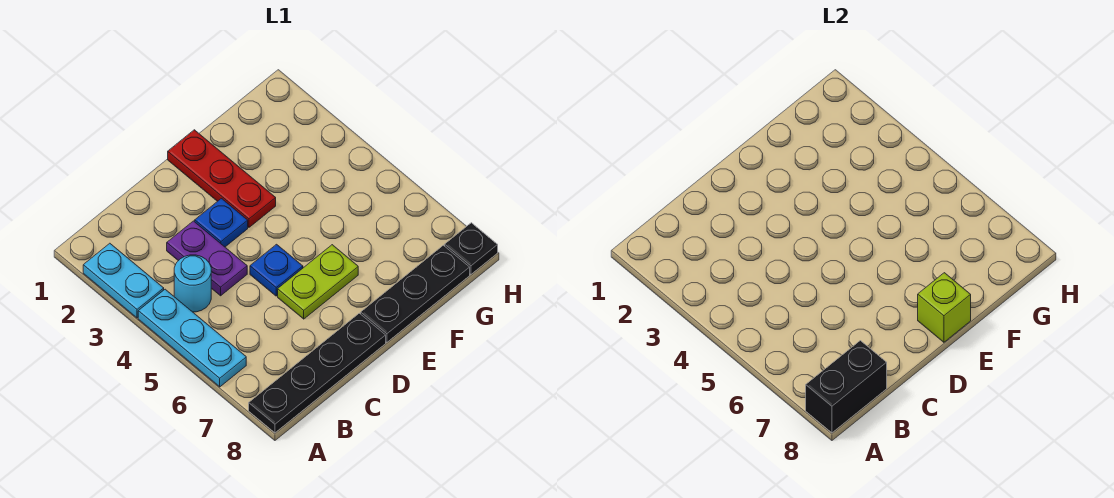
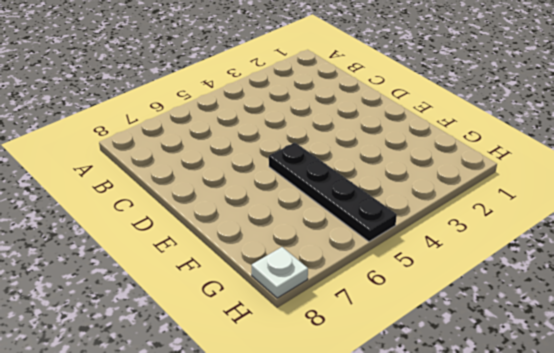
black plate E5:H5 level 1 -> black plate A8:D8 level 1
white plate H8 level 1 -> black plate H8 level 1
none -> cyan plate A2:A3 level 1
none -> cyan plate A4:A6 level 1
none -> cyan round brick B4 level 1

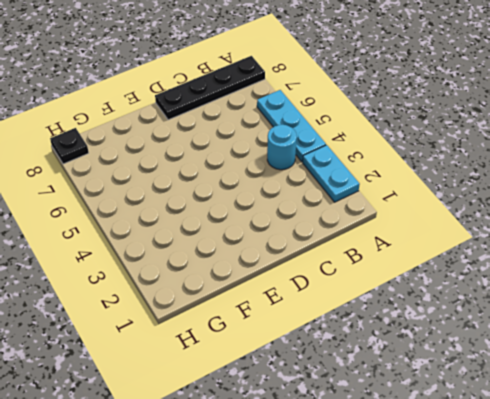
none -> purple plate C3:C4 level 1
none -> blue plate D3 level 1
none -> blue plate D5 level 1

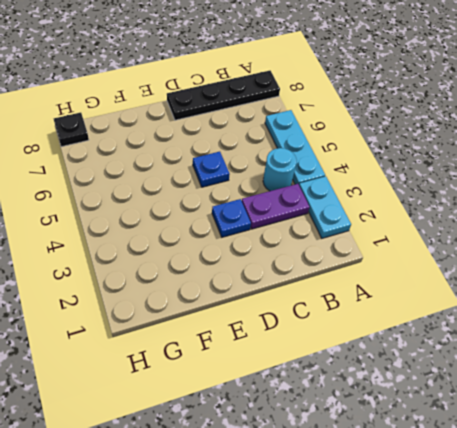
purple plate B3:C3 level 1 -> purple plate C3:C4 level 1
none -> lime plate D6:E6 level 1
none -> red plate E1:E3 level 1
none -> black plate E8:G8 level 1

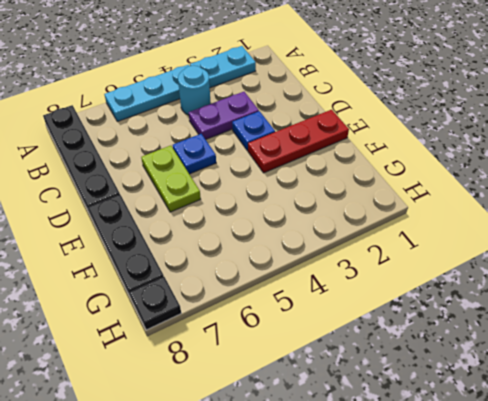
none -> black brick A8:B8 level 2
none -> lime brick E8 level 2

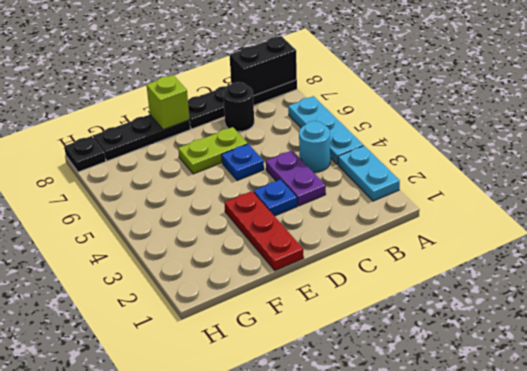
black round brick C7 level 1 -> none

